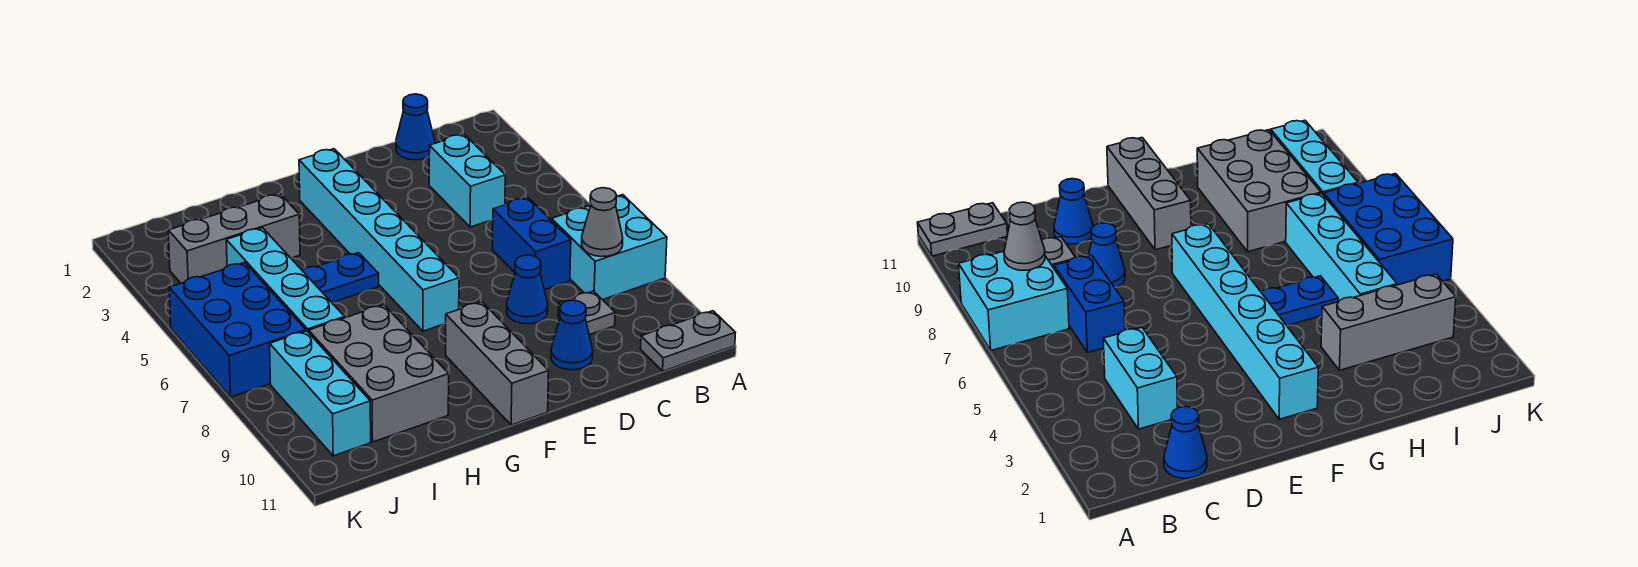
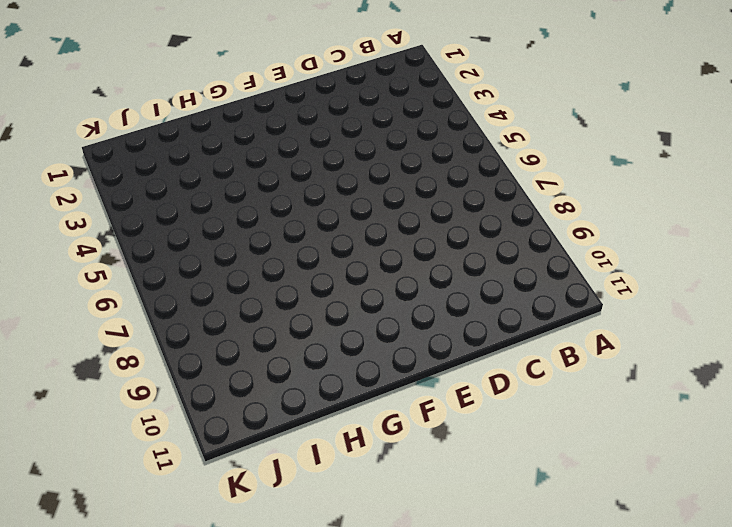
none -> cyan brick A7:B8 level 1
none -> grey plate A11:B11 level 1
none -> blue cone C1 level 1

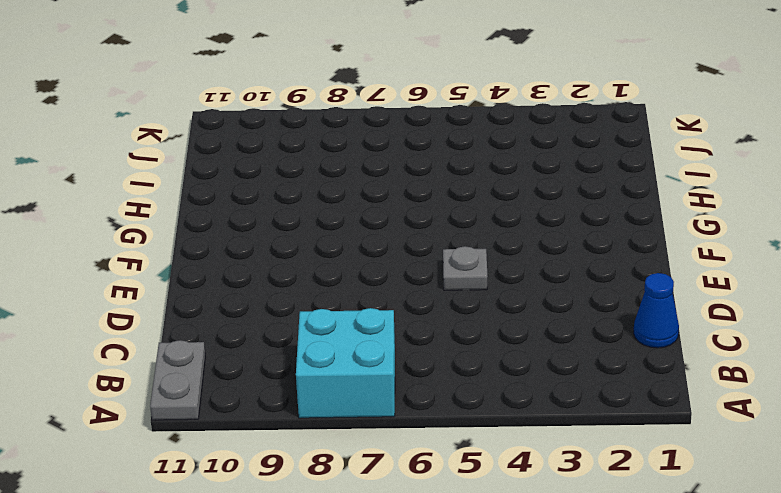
grey plate E5 level 1 -> grey plate C9 level 1
none -> cyan brick C3:C4 level 1
none -> blue brick C6:C7 level 1
none -> blue cone D8 level 1

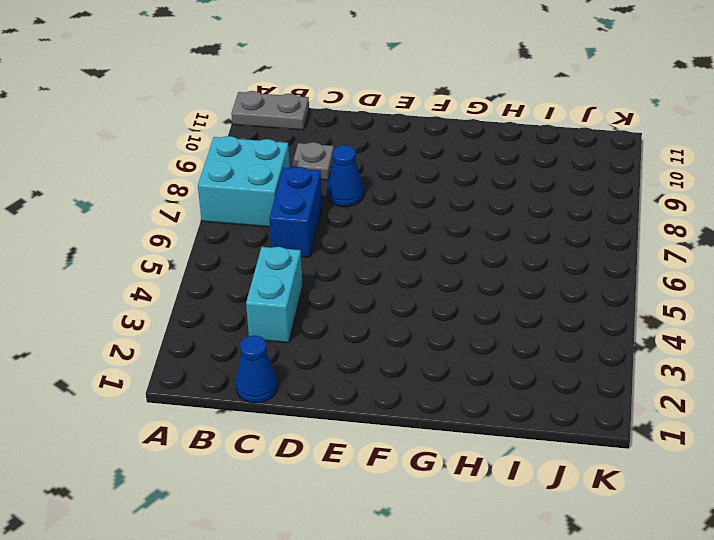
none -> blue cone D10 level 1
none -> cyan brick F2:F7 level 1
none -> grey brick F9:F11 level 1

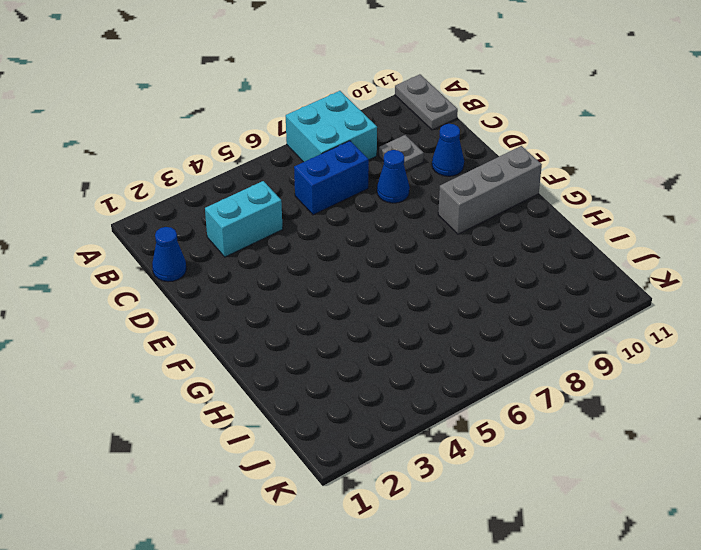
none -> cyan brick F2:F7 level 1
none -> blue plate G5:H5 level 1
none -> grey brick H3:J3 level 1

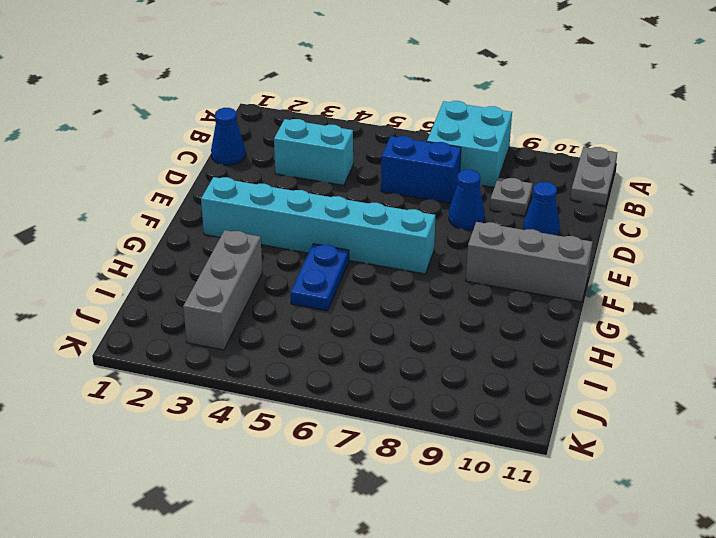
none -> grey brick H8:I10 level 1
none -> cyan brick I4:I7 level 1
none -> blue brick J5:K7 level 1

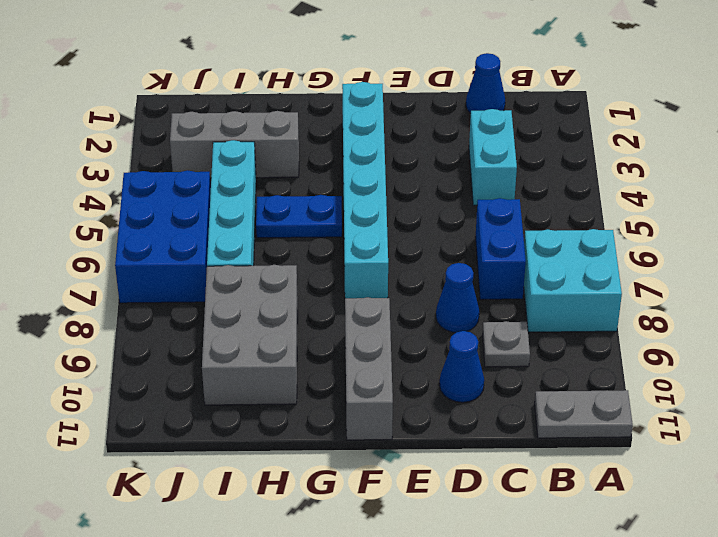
none -> cyan brick J8:J10 level 1
none -> grey cone B8 level 2

